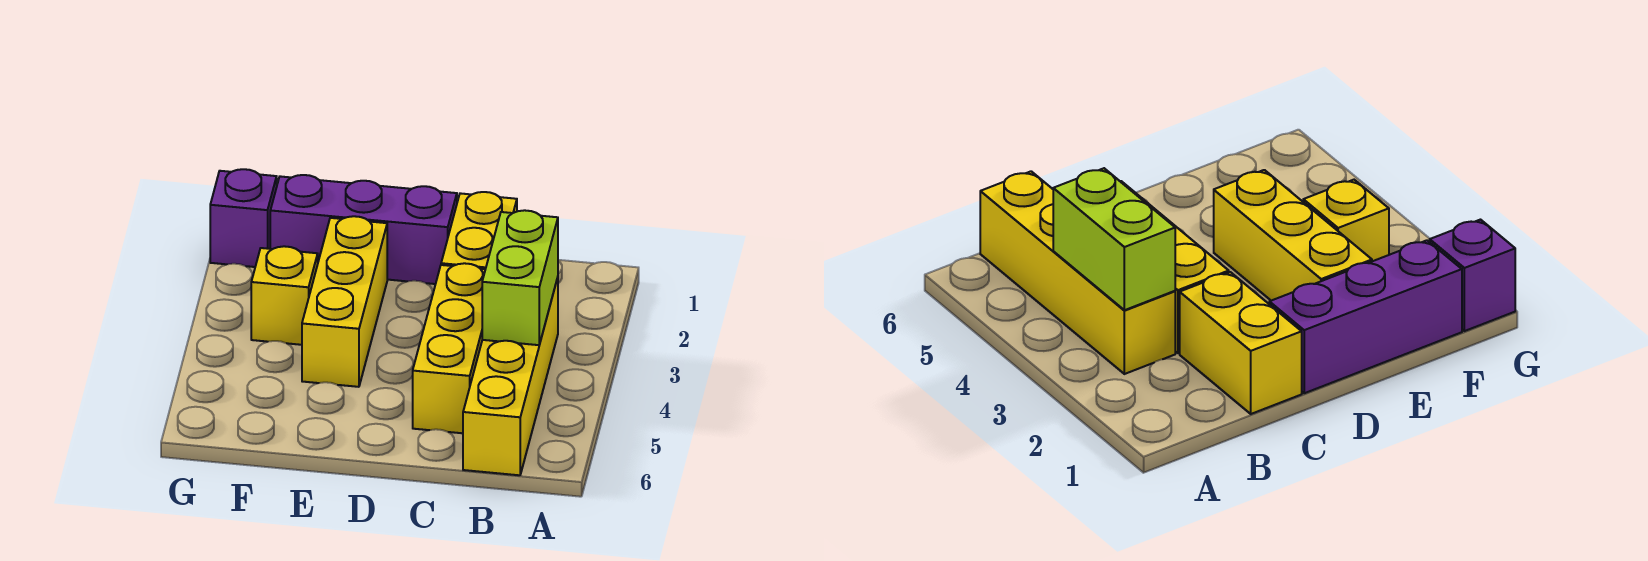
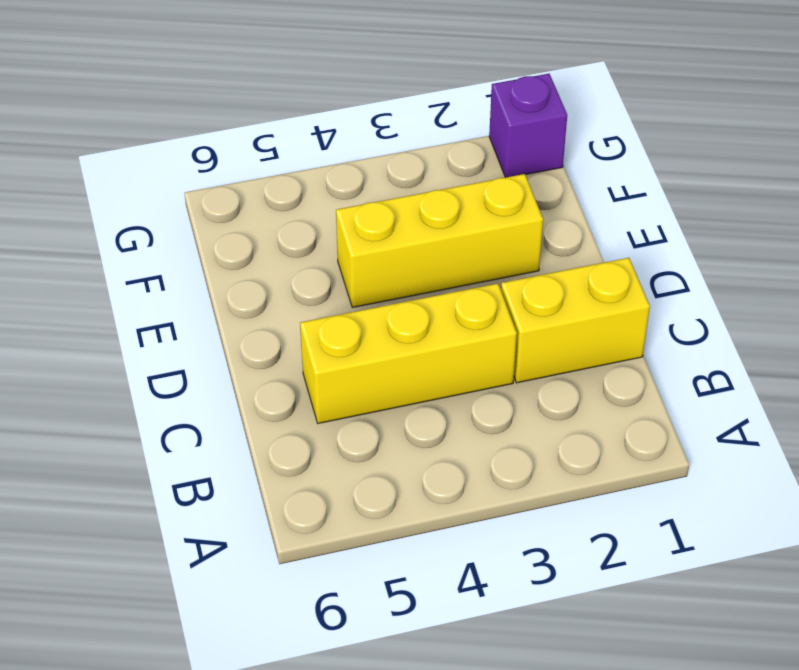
none -> yellow brick B3:B6 level 1
none -> purple brick D1:F1 level 1

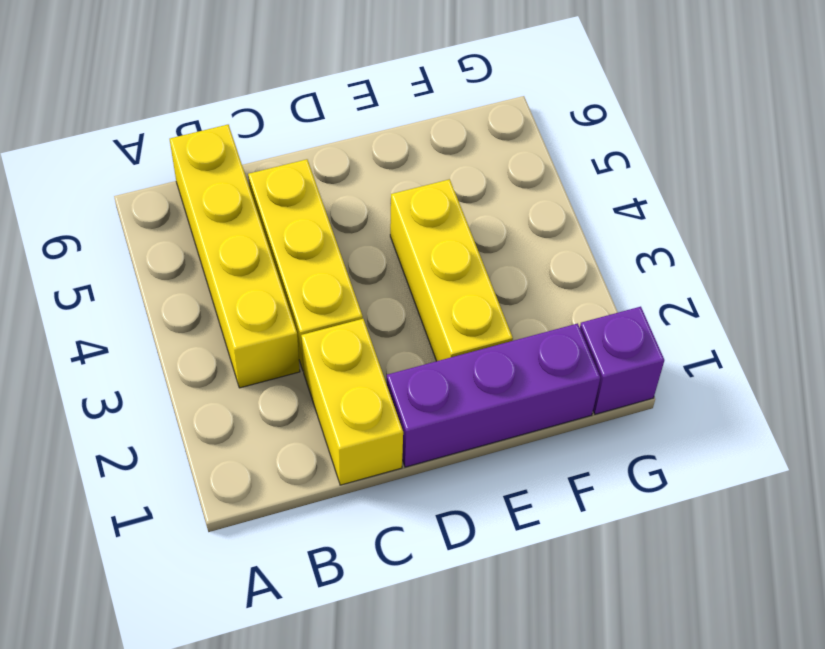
none -> yellow brick F3 level 1
none -> lime brick B3:B4 level 2

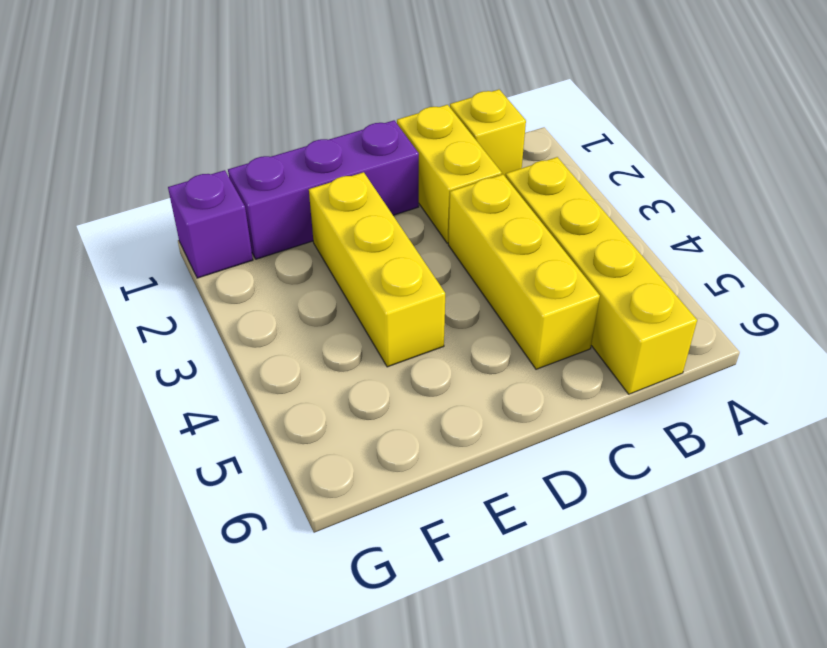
yellow brick B1 level 1 -> yellow brick F3 level 1
none -> lime brick B3:B4 level 2

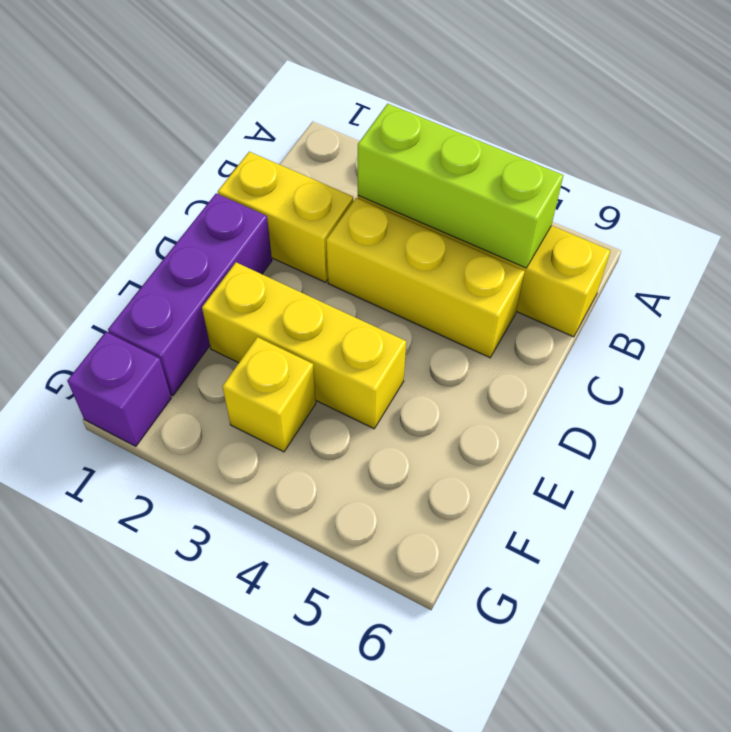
lime brick B3:B5 level 2 -> lime brick B3:B4 level 2

